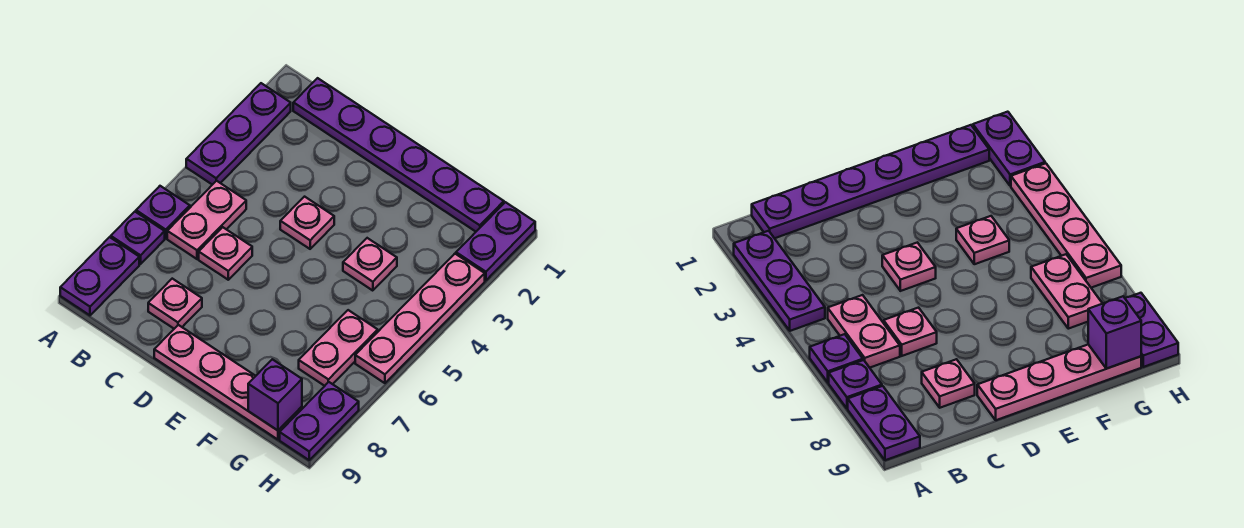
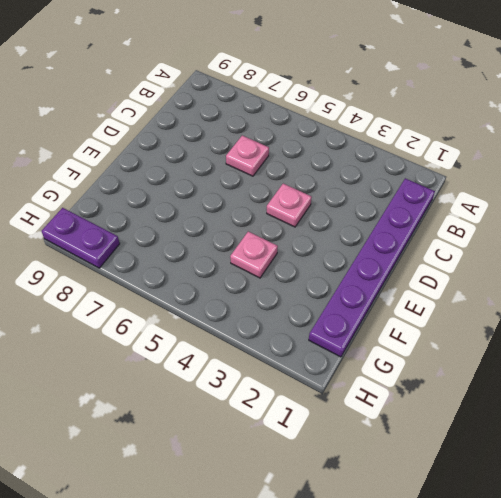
none -> purple plate A2:A4 level 1
none -> purple plate A6 level 1
none -> purple plate A7 level 1

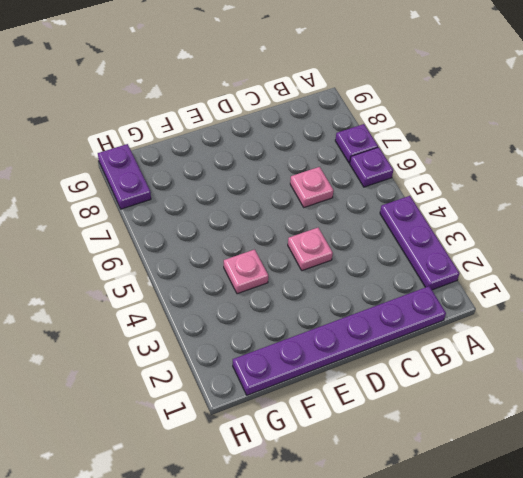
none -> purple plate A8:A9 level 1
none -> pink plate B5:B6 level 1
none -> pink plate C8 level 1

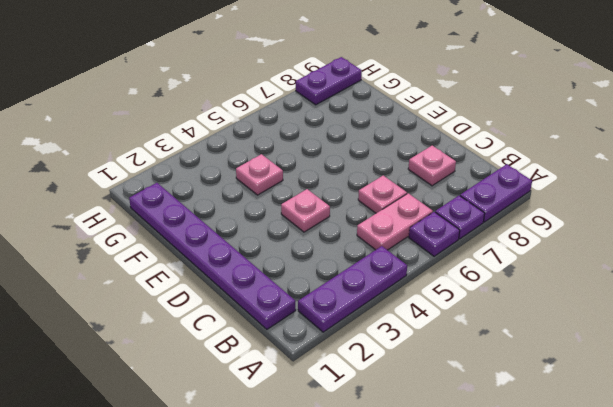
none -> pink plate D9:G9 level 1
none -> pink plate G6:G7 level 1
none -> purple plate H1:H2 level 1

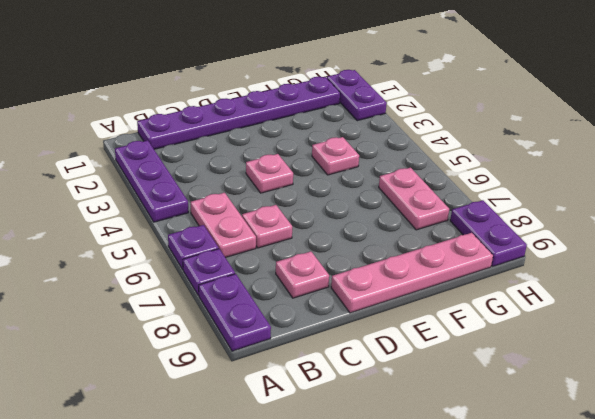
none -> pink plate H3:H6 level 1
none -> purple brick G9 level 2

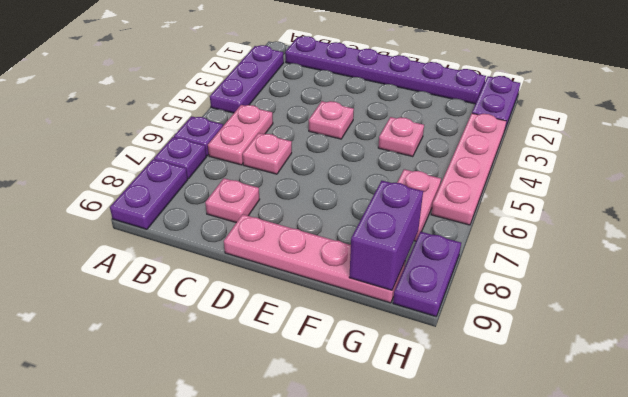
purple brick G8:G9 level 2 -> purple brick G9 level 2

